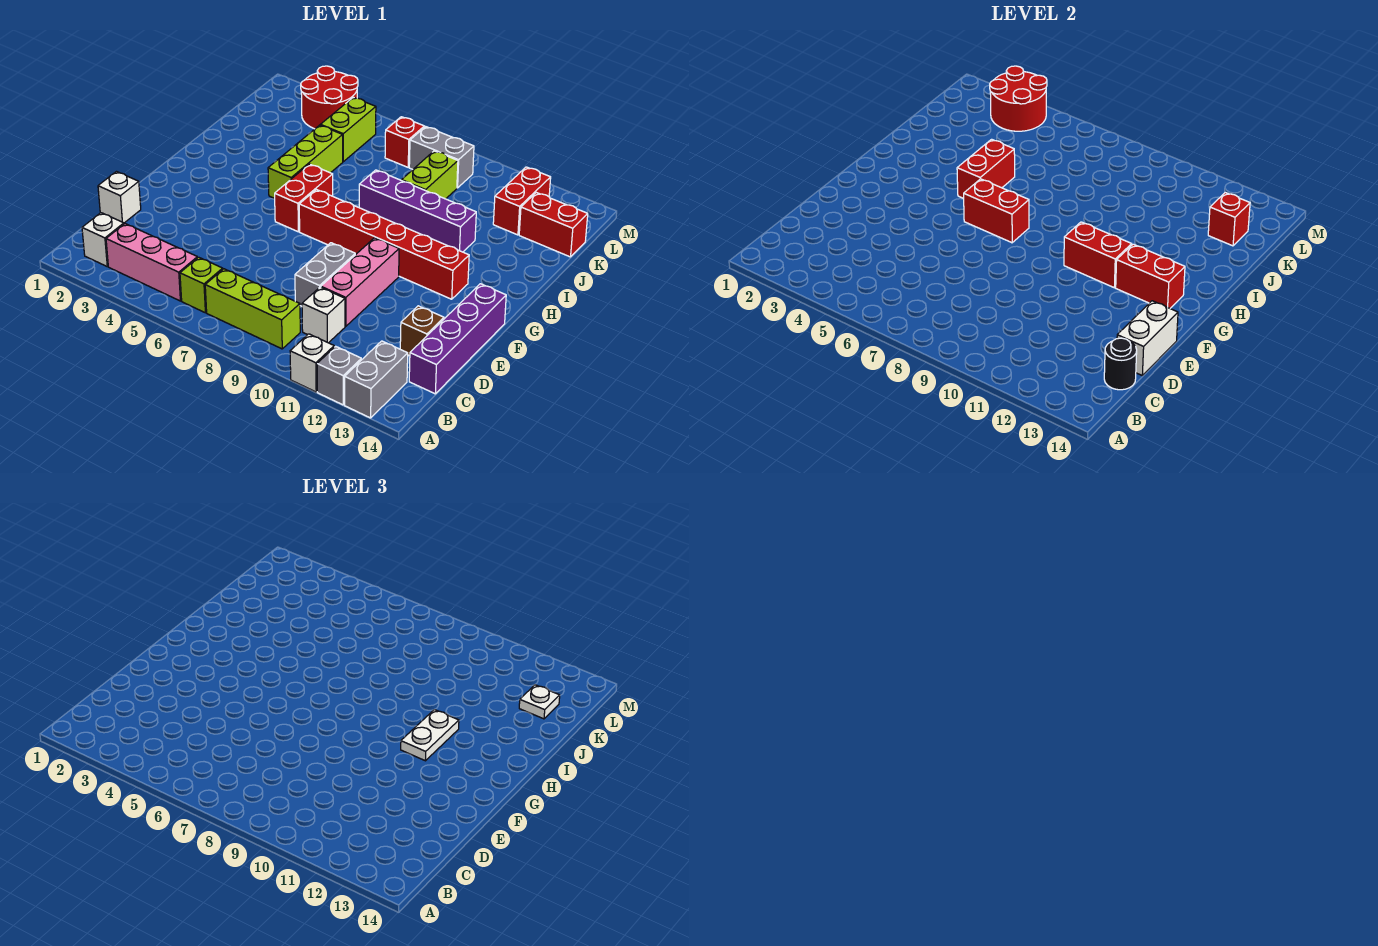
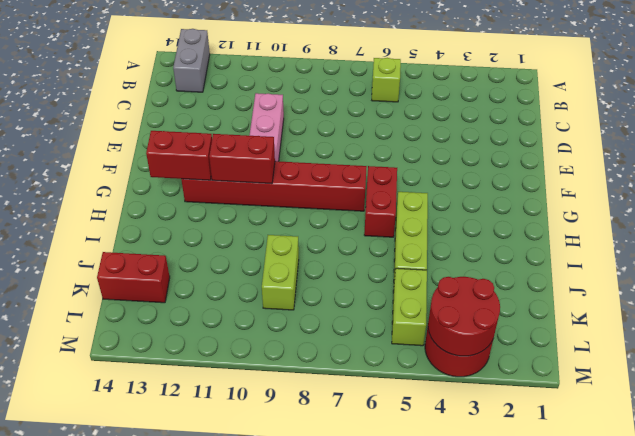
none -> white brick A11 level 1
none -> grey brick A12 level 1
none -> white brick B2 level 1
none -> pink brick B3:B5 level 1

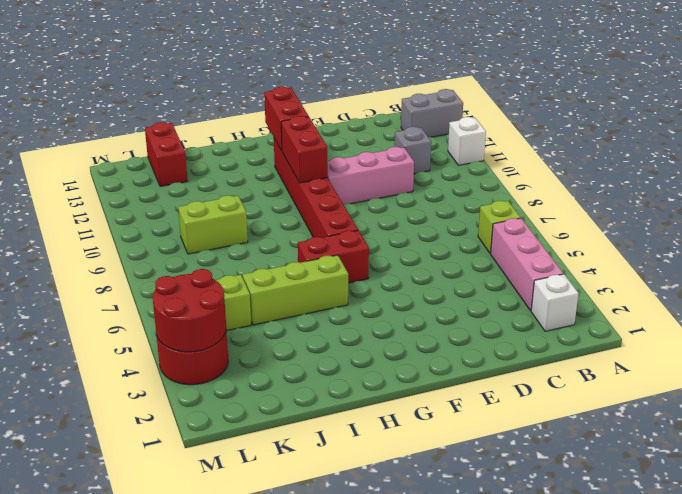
grey brick C11 level 1 -> grey brick A12 level 1
none -> lime brick B7:B9 level 1
none -> white brick C10 level 1
none -> purple brick C14:F14 level 1
none -> white brick D1 level 1

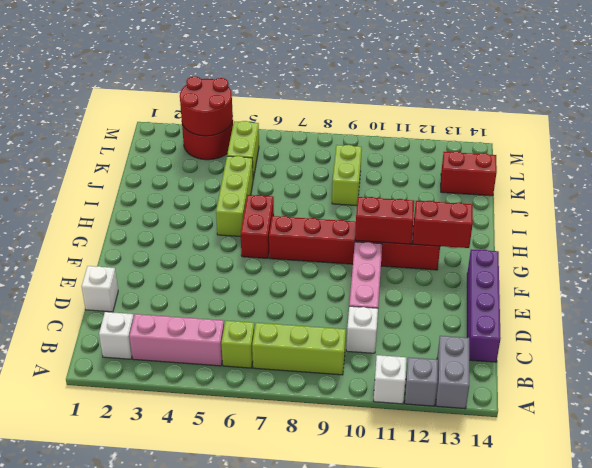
none -> grey brick D9:E9 level 1
none -> brown brick D13 level 1
none -> purple brick I8:I11 level 1
none -> red brick K12:L12 level 1

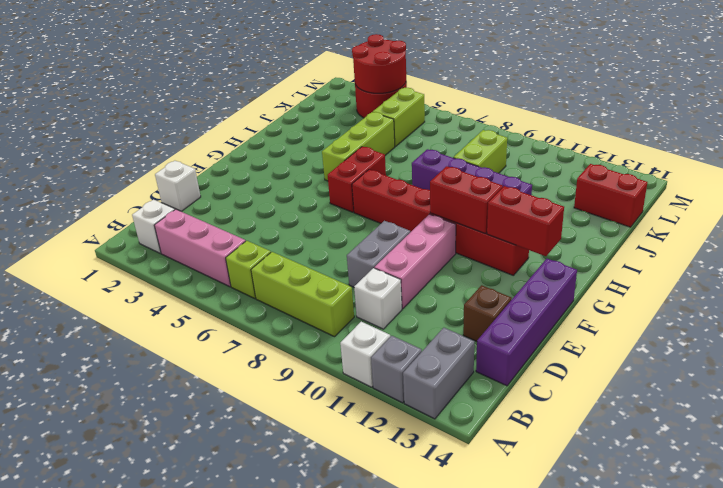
none -> red brick K12:L12 level 1
none -> red brick L7 level 1
none -> grey brick L8:L9 level 1
none -> black round brick C14 level 2

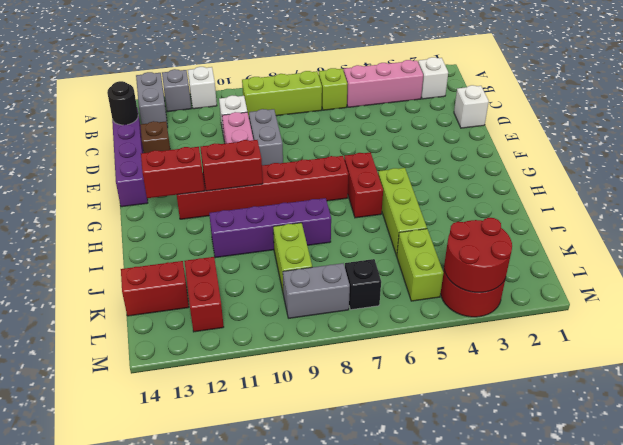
black brick L7 level 1 -> red brick L7 level 1
none -> white brick D14:E14 level 2
none -> red brick G6:G7 level 2
none -> red brick H5:I5 level 2
none -> red brick K13 level 2

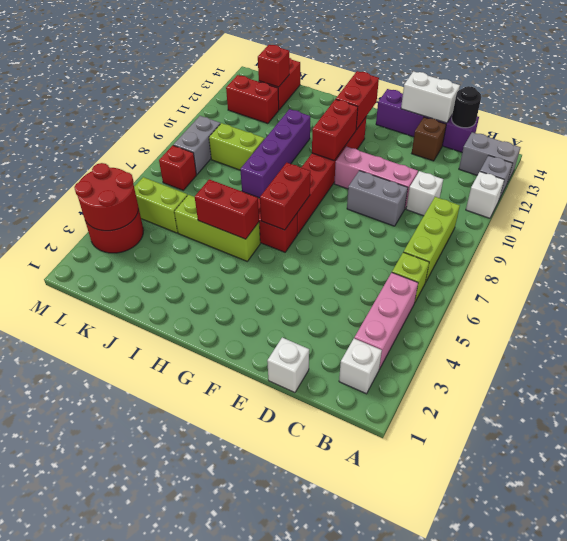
none -> white plate G11:H11 level 3
none -> white plate K13 level 3

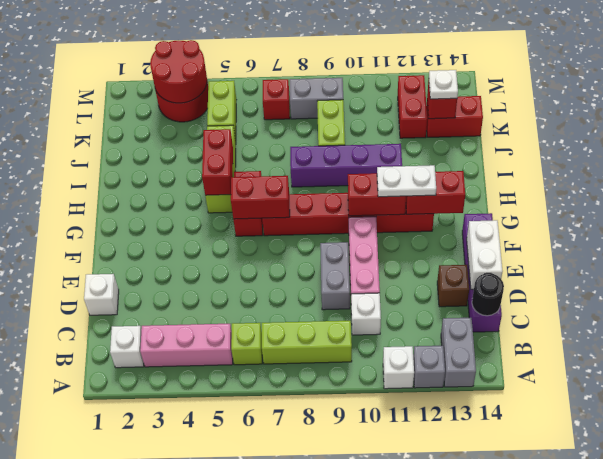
white plate G11:G12 level 3 -> white plate G11:H11 level 3

